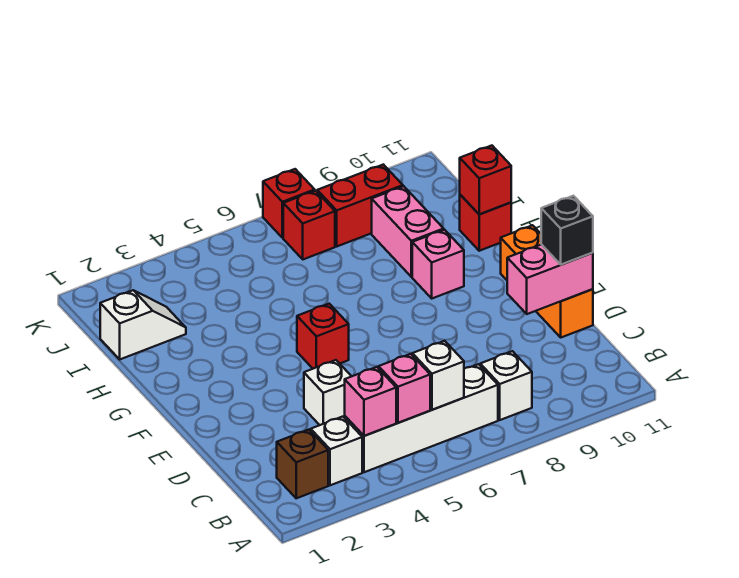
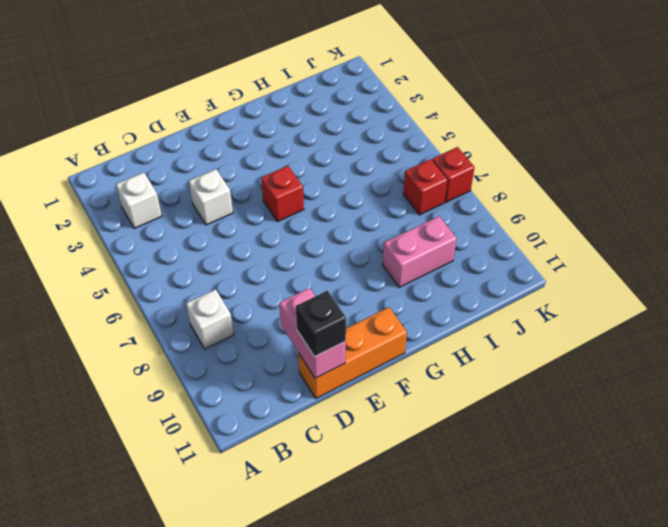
none -> brown brick B2 level 1
none -> white brick B4:B7 level 1
none -> pink brick G9 level 1

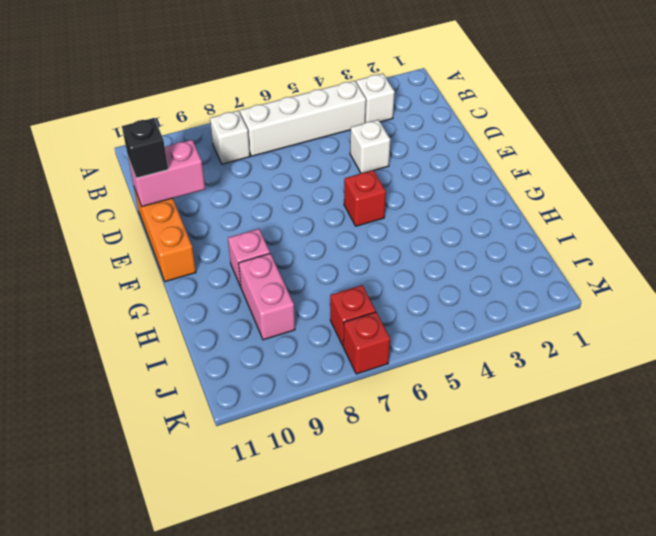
none -> brown brick B2 level 1
none -> red brick H11 level 1
none -> white slope I1:I2 level 1 top 1

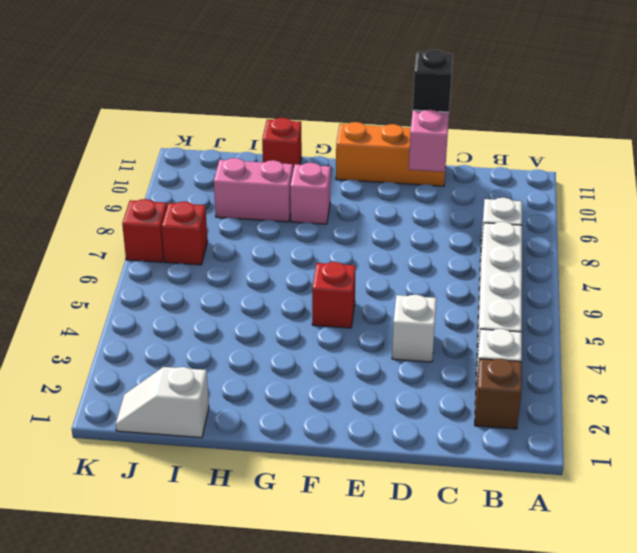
white slope I1:J1 level 1 top I -> white slope I1:I2 level 1 top 1
none -> red brick J8:J9 level 1
none -> pink brick B4 level 2
none -> pink brick B5 level 2

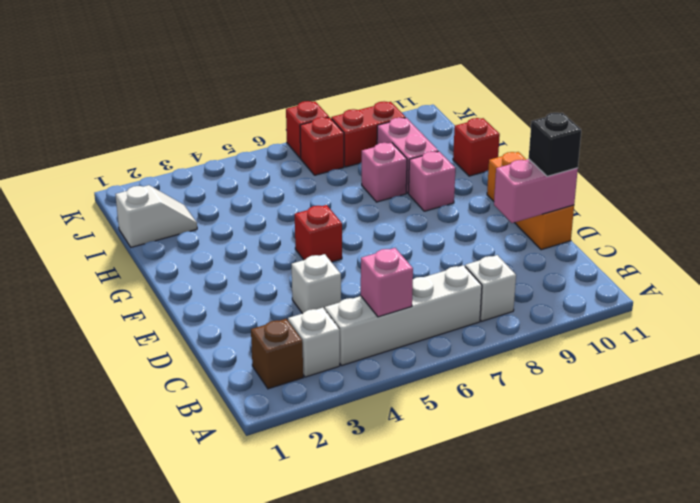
pink brick H8 level 1 -> pink brick B4 level 2
none -> white brick B6 level 2
none -> red brick H11 level 2

